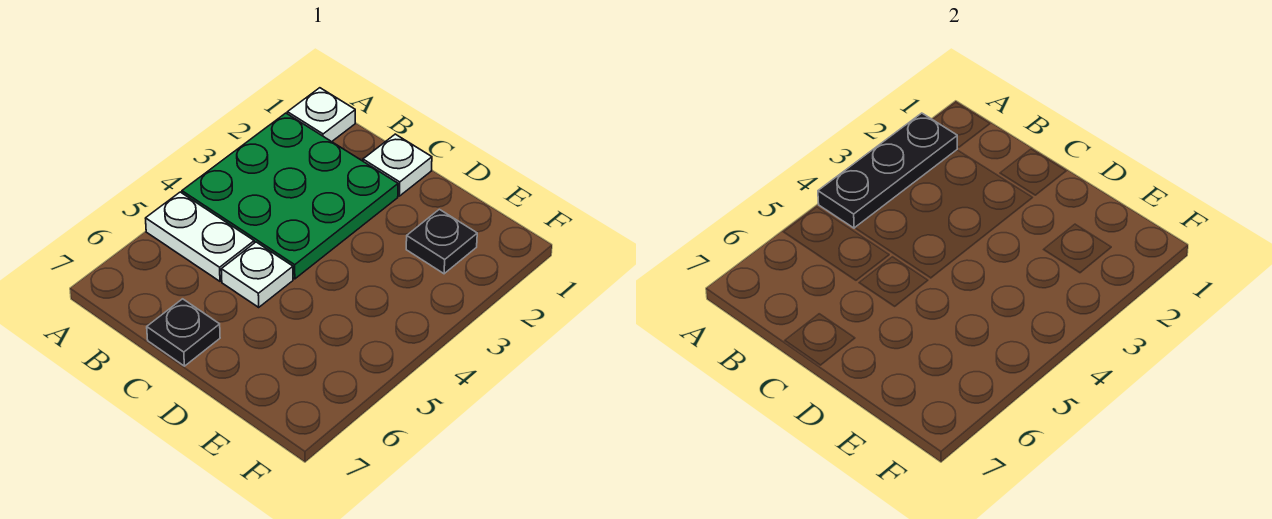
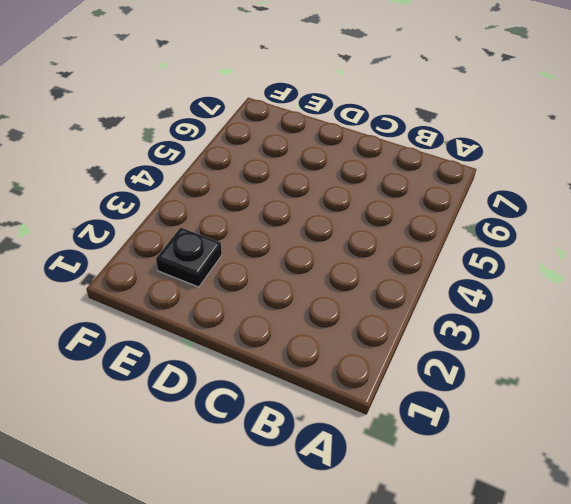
none -> white plate A1 level 1
none -> green plate A2:C4 level 1

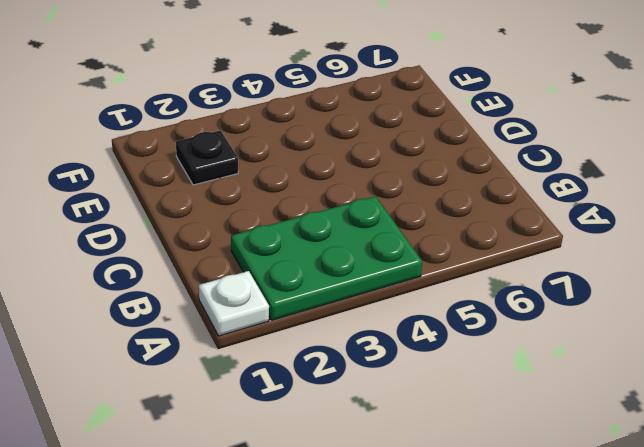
green plate A2:B4 level 1 -> green plate A2:C4 level 1
none -> white plate A5:B5 level 1
none -> white plate C1 level 1

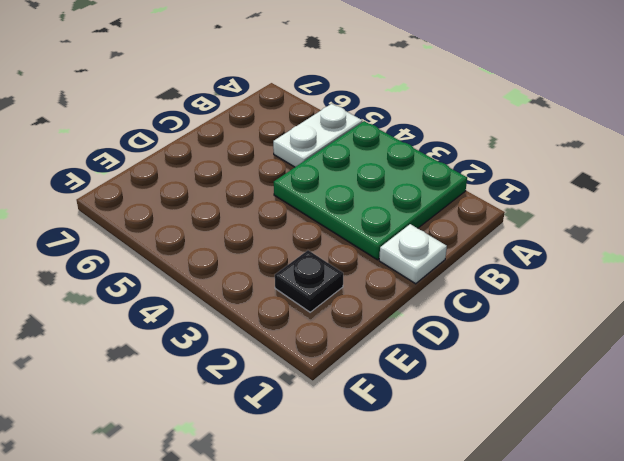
none -> white plate A1 level 1
none -> white plate C5 level 1

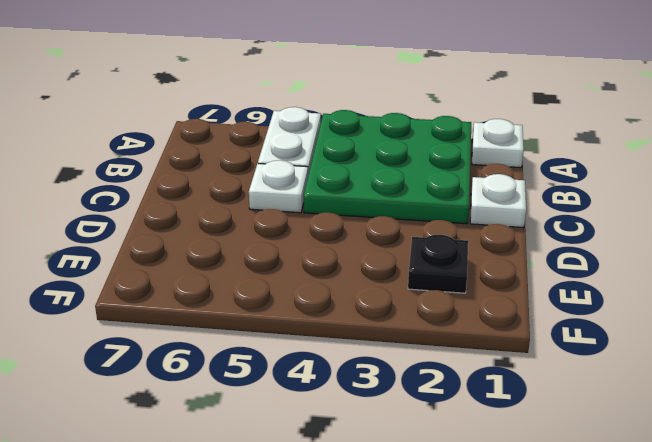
none -> black plate C7 level 1
none -> black plate A2:A4 level 2

